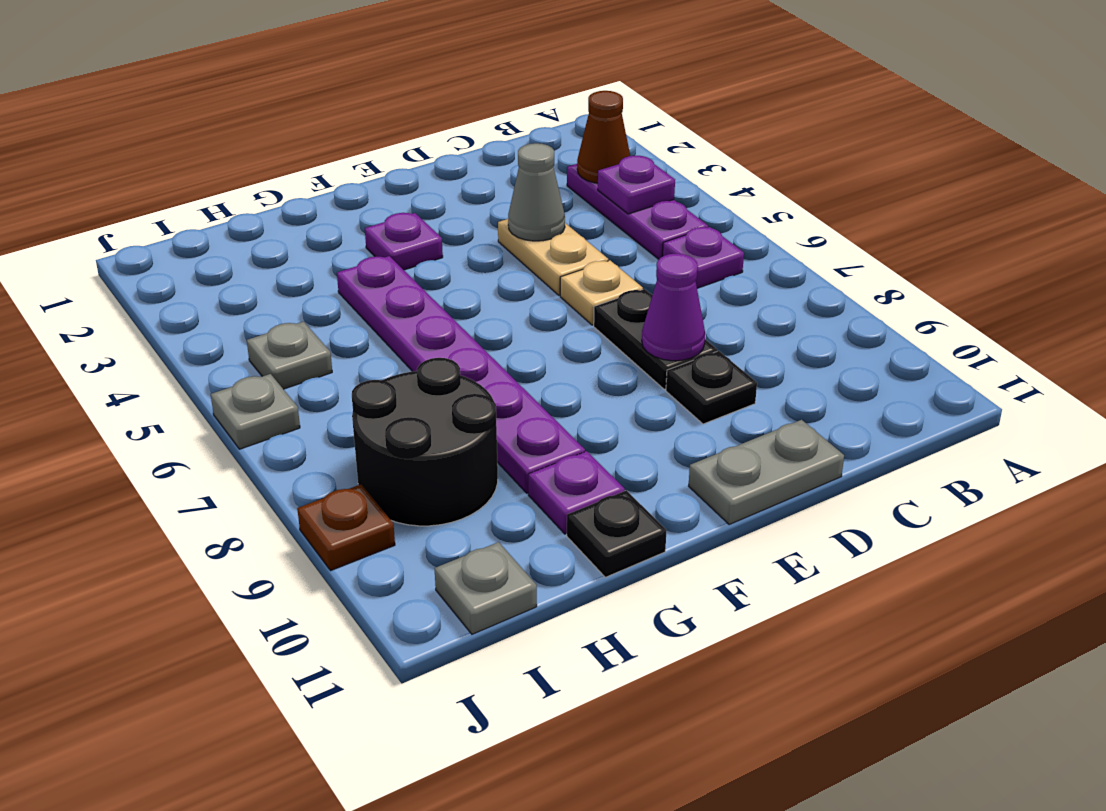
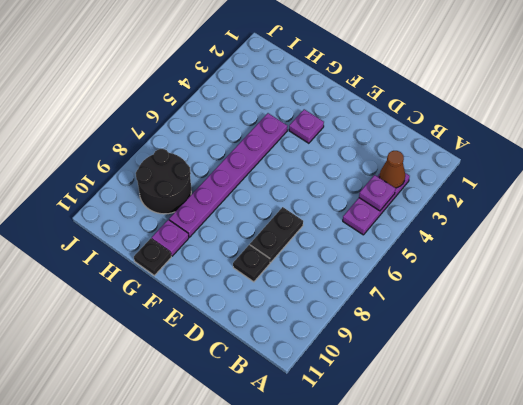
none -> purple plate B6 level 1
none -> tan plate D4:D5 level 1
none -> tan plate D6 level 1

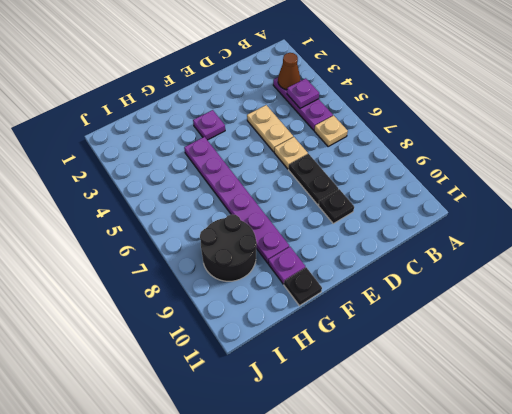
tan plate B6 level 1 -> purple plate B6 level 1
none -> grey plate D11:E11 level 1
none -> grey plate I5 level 1
none -> grey plate I11 level 1

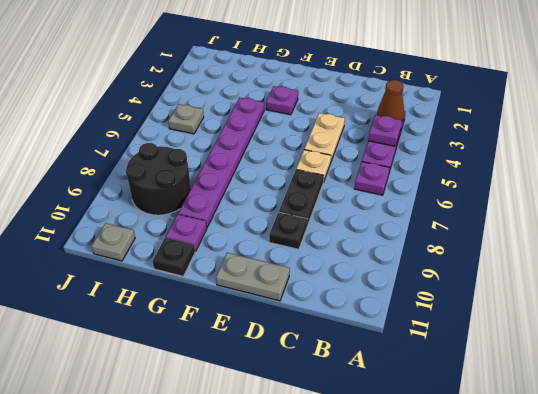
none -> grey plate J6 level 1
none -> brown plate J9 level 1
none -> grey cone D4 level 2

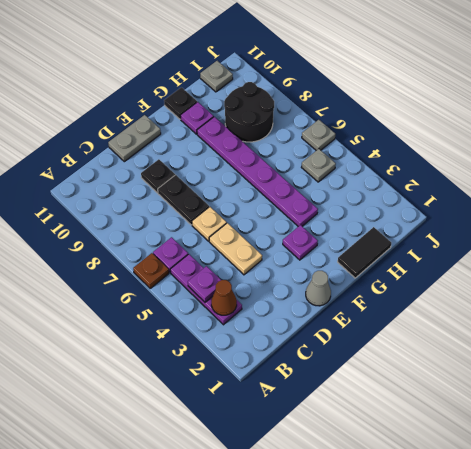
brown plate A6 level 1 -> brown plate J9 level 1
grey cone E1 level 1 -> grey cone D4 level 2
black tile G1:H1 level 1 -> none
none -> purple cone D8 level 2

